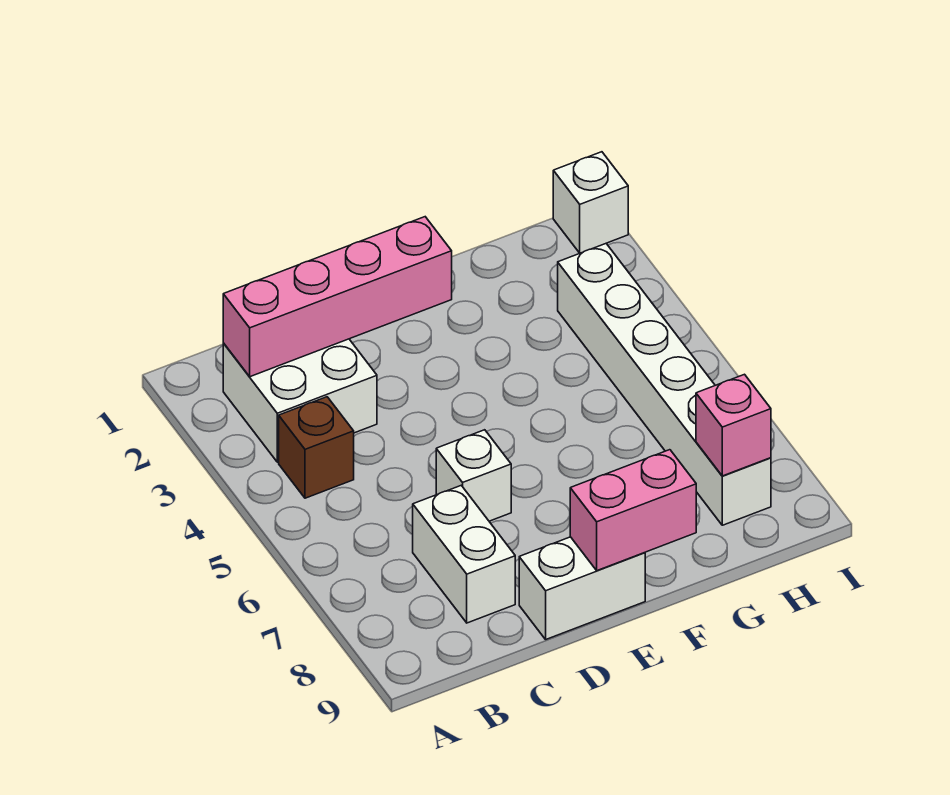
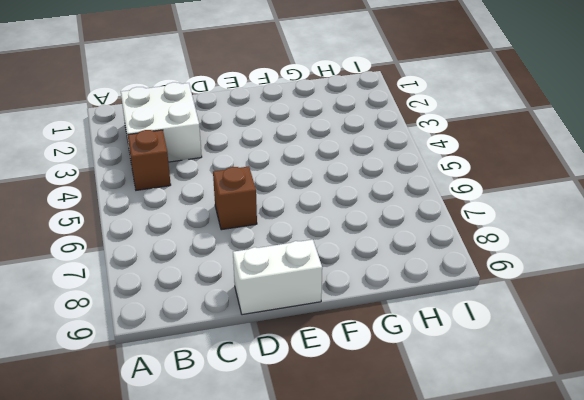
brown brick D6 level 1 -> white brick D6 level 1
none -> white brick C7:C8 level 1
none -> white brick H3:H8 level 1

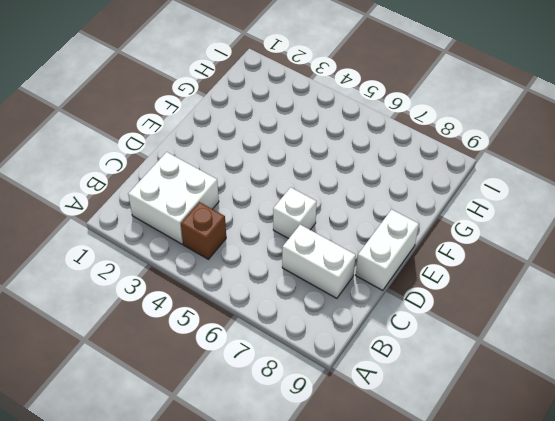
none -> white brick H3:H8 level 1
none -> white brick I1 level 1

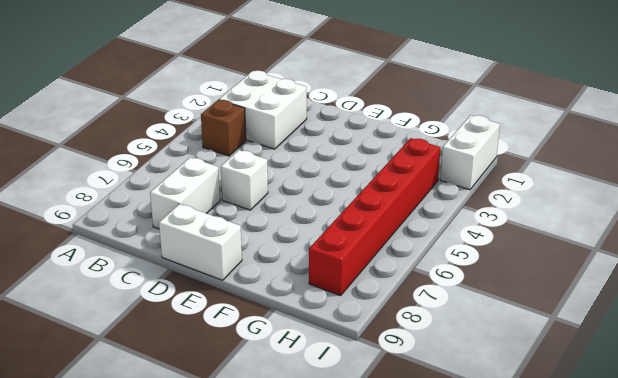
red brick H3:H8 level 1 -> white brick H3:H8 level 1
white brick I1:I2 level 1 -> white brick I1 level 1
none -> pink brick B2:E2 level 2
none -> pink brick E9:F9 level 2

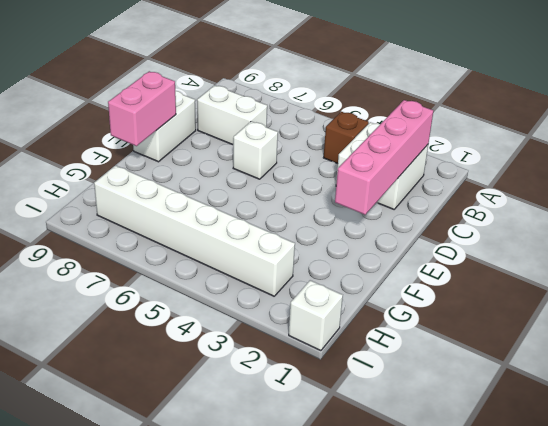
none -> pink brick H8 level 2

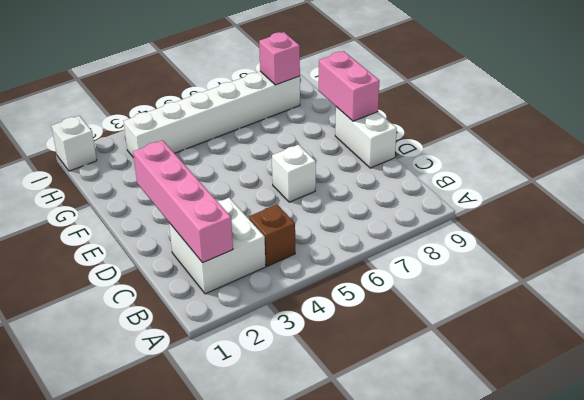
none -> white brick C7:C8 level 1

